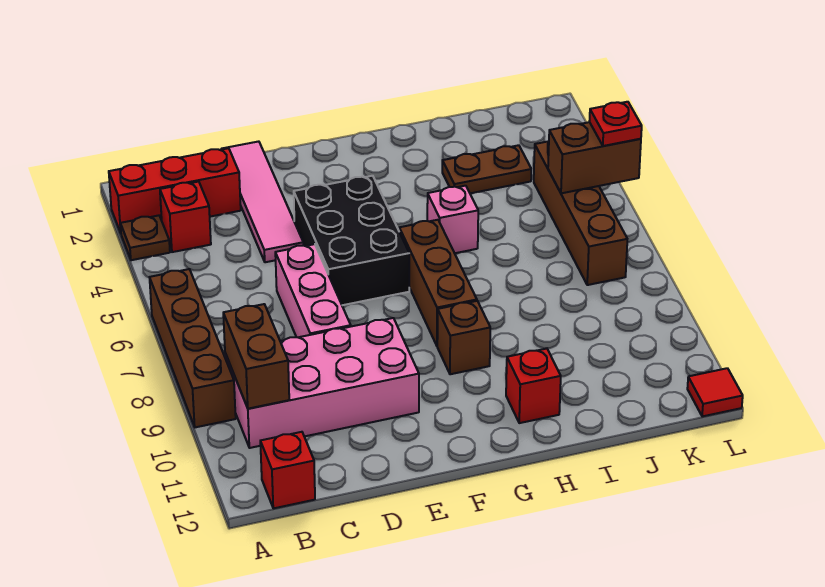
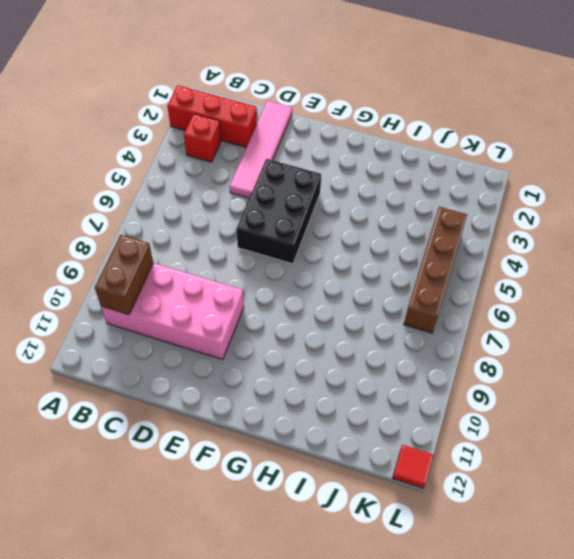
none -> brown plate A3 level 1
none -> brown brick A6:A9 level 1
none -> red brick B12 level 1

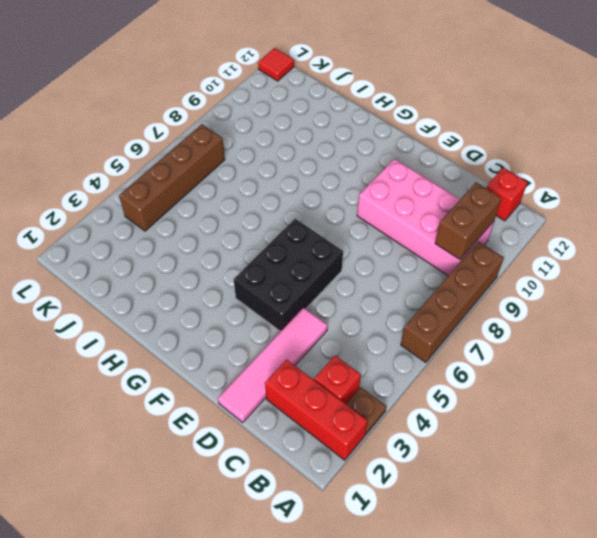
none -> pink brick D6:D8 level 1
none -> brown brick G6:G8 level 1
none -> brown brick G9 level 1

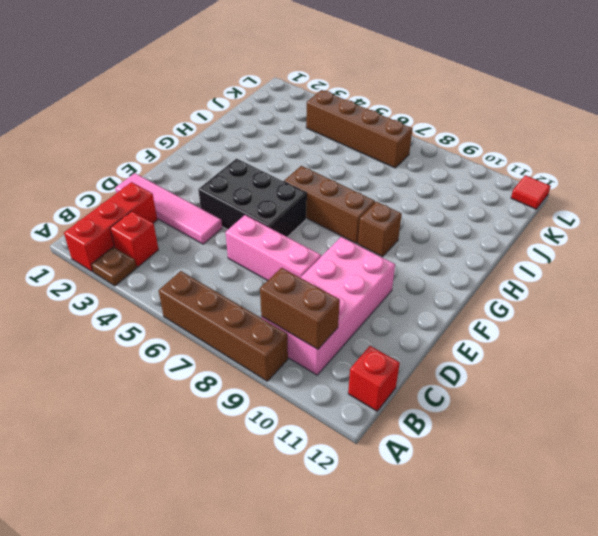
none -> pink brick H5 level 1
none -> red brick H11 level 1
none -> brown plate I3:J3 level 1

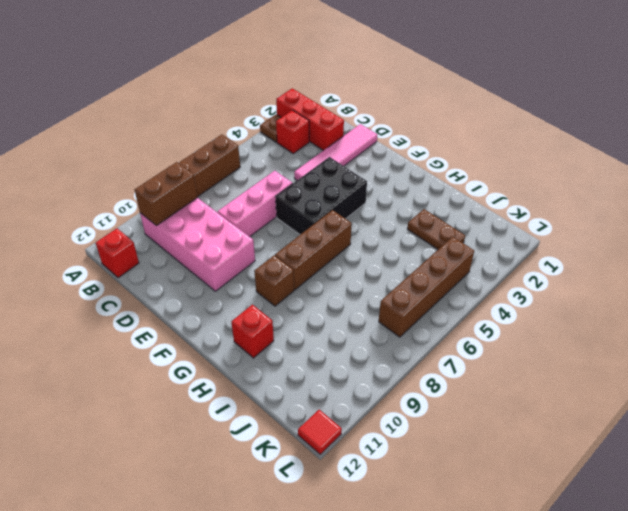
none -> pink brick H5 level 1
none -> brown brick K5:L5 level 2
none -> red plate L5 level 3

